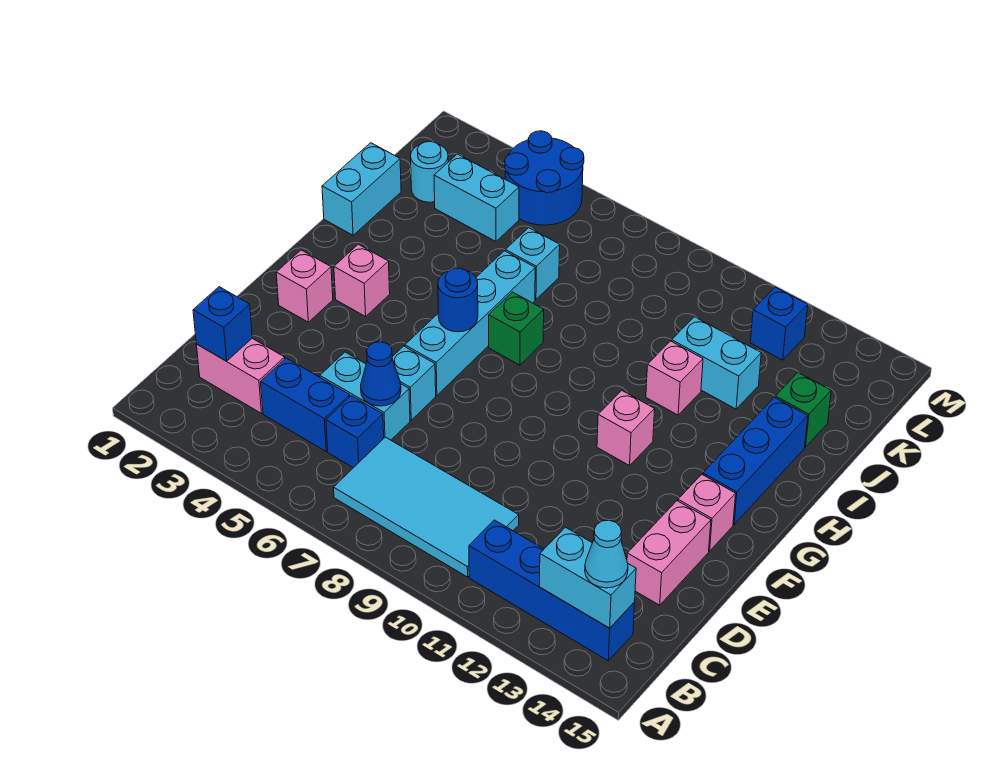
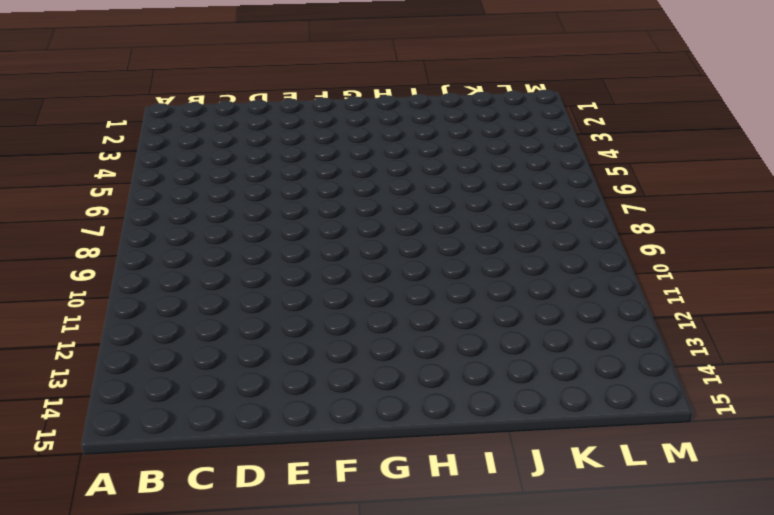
none -> cyan tile B7:C10 level 1
none -> blue brick B11:B14 level 1
none -> pink brick C2:C3 level 1

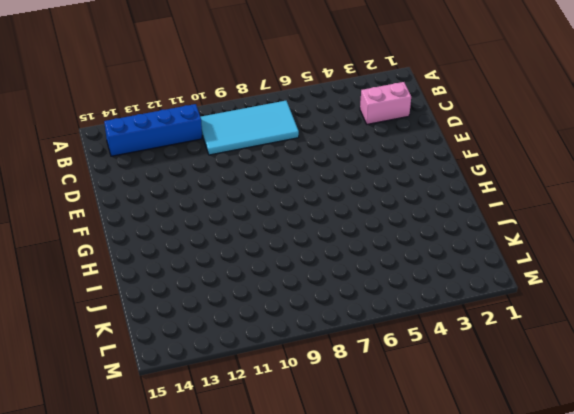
none -> blue brick C4:C5 level 1
none -> blue brick C6 level 1
none -> cyan brick D5:D6 level 1

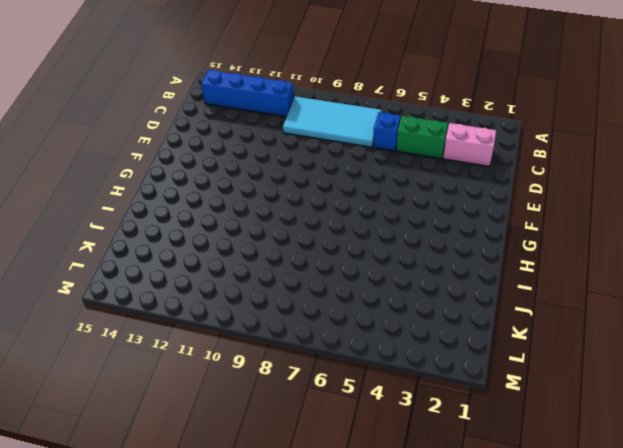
green brick C4:C5 level 1 -> blue brick C4:C5 level 1
none -> cyan brick D5:D6 level 1
none -> pink brick D14:E14 level 1
none -> cyan brick E6 level 1

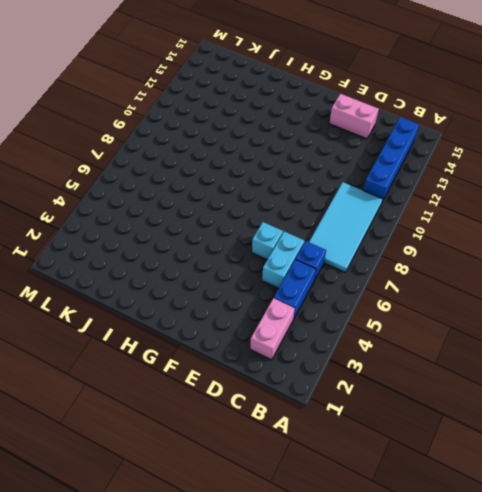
none -> pink brick F2 level 1
none -> cyan brick F6:I6 level 1
none -> pink brick F14 level 1

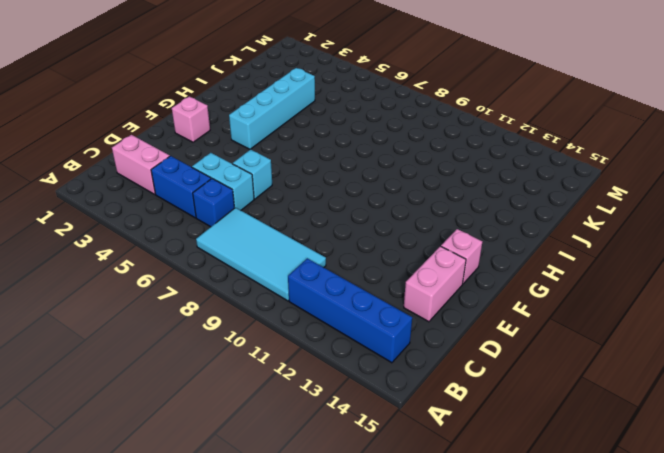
cyan brick G4:J4 level 1 -> cyan brick F6:I6 level 1
none -> pink brick G3 level 1
none -> pink brick G11 level 1
none -> blue brick G14:I14 level 1

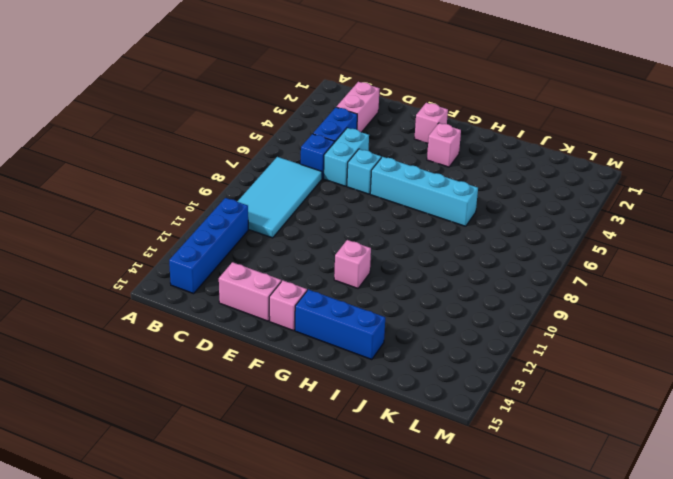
none -> green brick H7 level 1
none -> cyan brick I1:J1 level 1
none -> pink brick I11 level 1

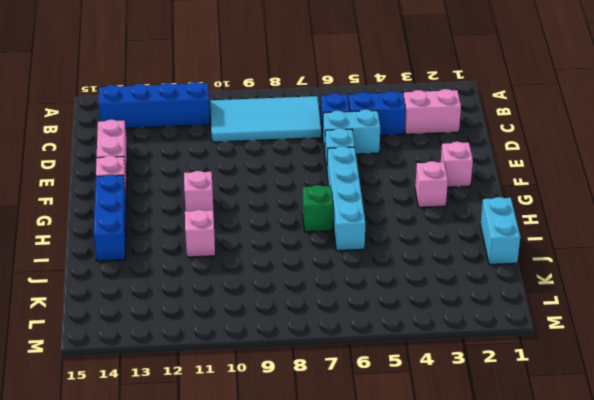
none -> cyan brick J6 level 1
none -> cyan brick J11:J12 level 1
none -> green brick J14 level 1

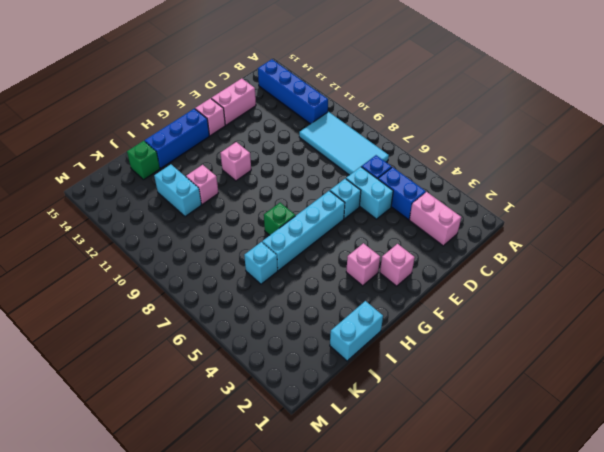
none -> cyan round brick K2 level 1
none -> cyan brick K3:K4 level 1
none -> blue round brick L4:M5 level 1

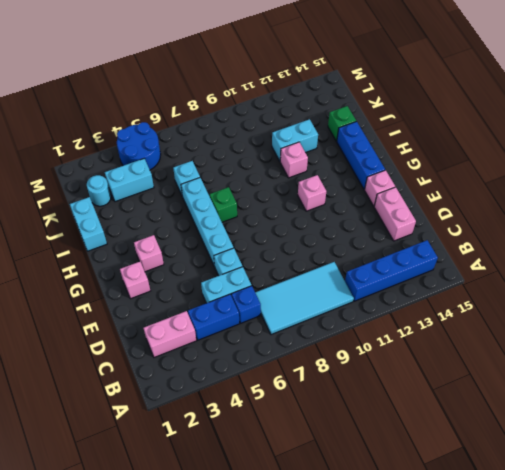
none -> blue brick L12 level 1
none -> cyan brick B13:B14 level 2
none -> blue brick C2 level 2

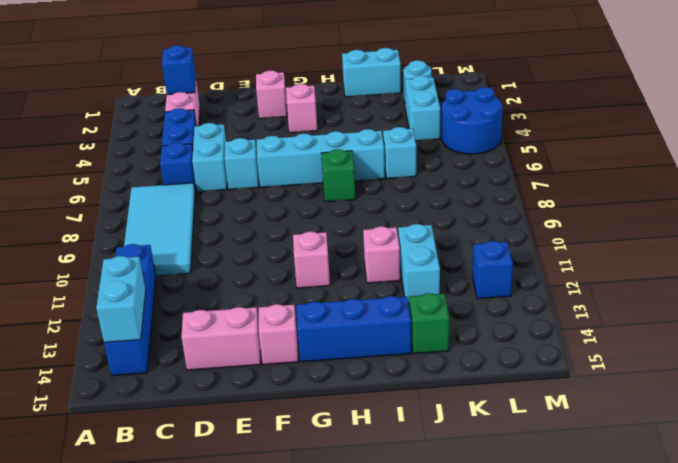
none -> blue cone D6 level 2
none -> blue round brick G6 level 2
none -> cyan cone B14 level 3

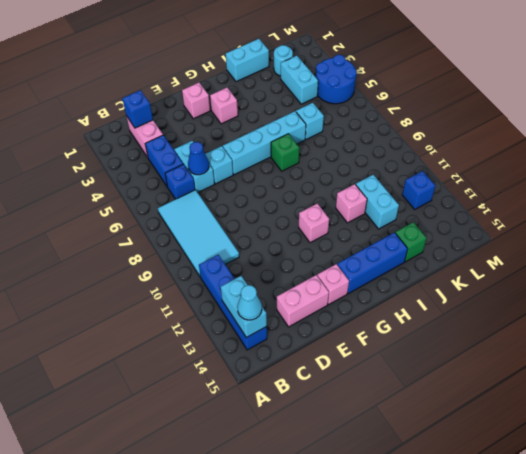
none -> blue round brick G6 level 2

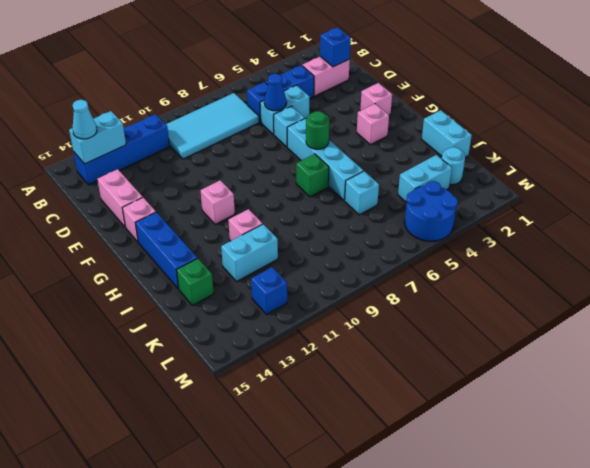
green round brick G6 level 2 -> blue round brick G6 level 2

